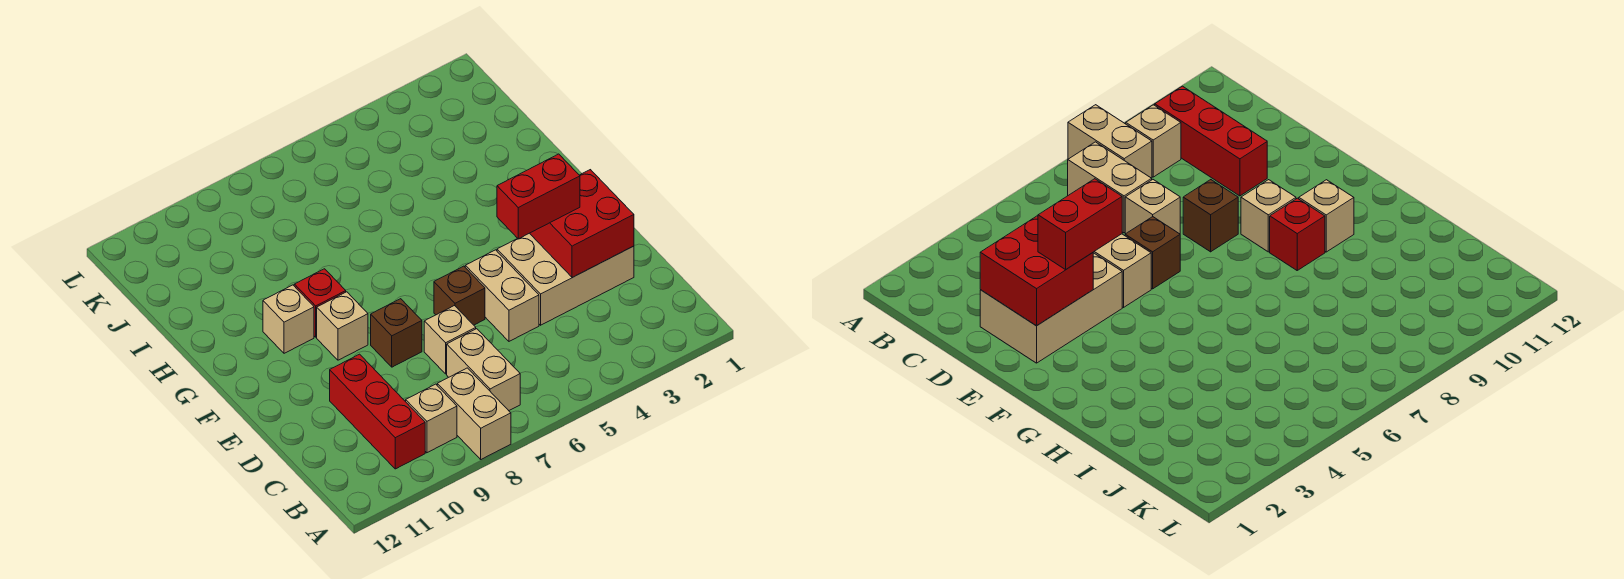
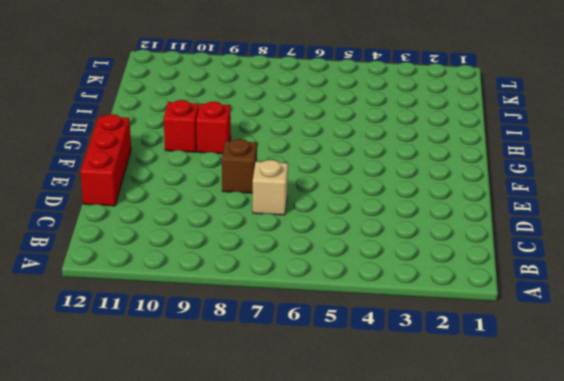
red brick D12:F12 level 1 -> red brick B10:D10 level 1
red brick G10 level 1 -> tan brick G10 level 1
none -> tan brick A8:B8 level 1
none -> tan brick B7:C7 level 1
none -> tan brick B9 level 1

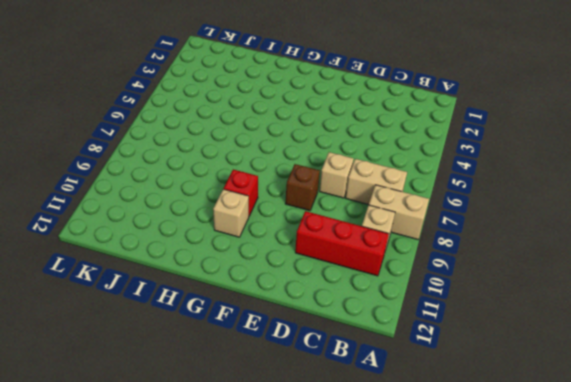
none -> tan brick D2:E4 level 1
none -> tan brick D5:E5 level 1
none -> brown brick E6 level 1

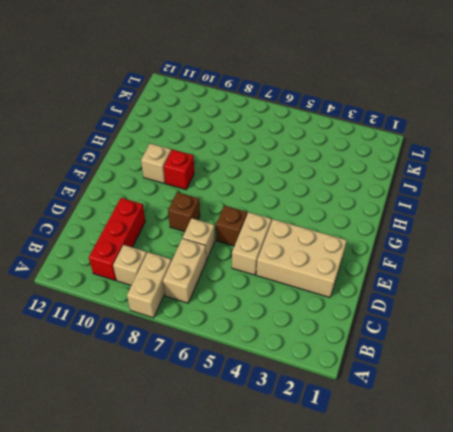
none -> tan brick F9 level 1
none -> red brick D2:E3 level 2
none -> red brick E3:E4 level 3

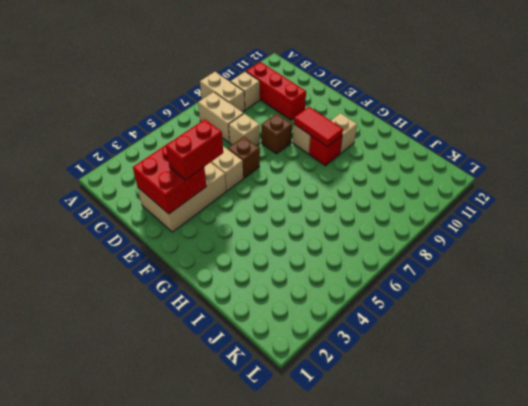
red tile F9:G9 level 2 -> none

